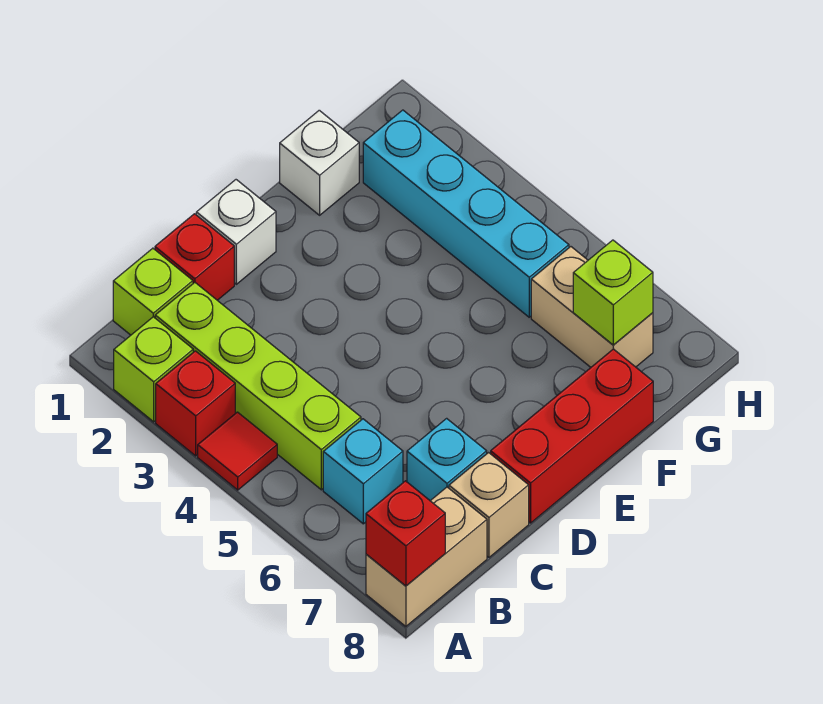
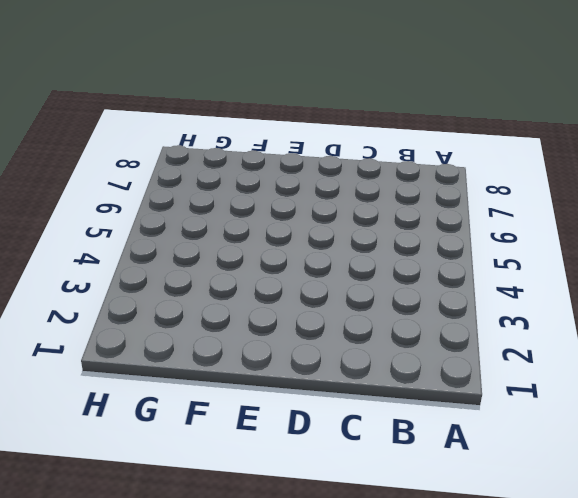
none -> lime brick A2 level 1
none -> red brick A3 level 1
none -> red tile A4 level 1

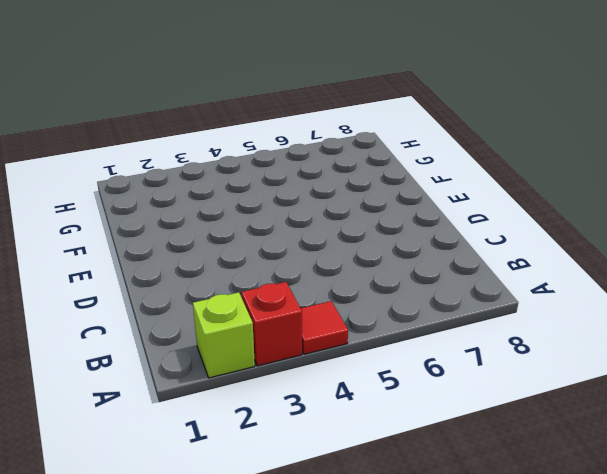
none -> tan brick A8:B8 level 1
none -> lime brick B1 level 1
none -> lime brick B2:B5 level 1

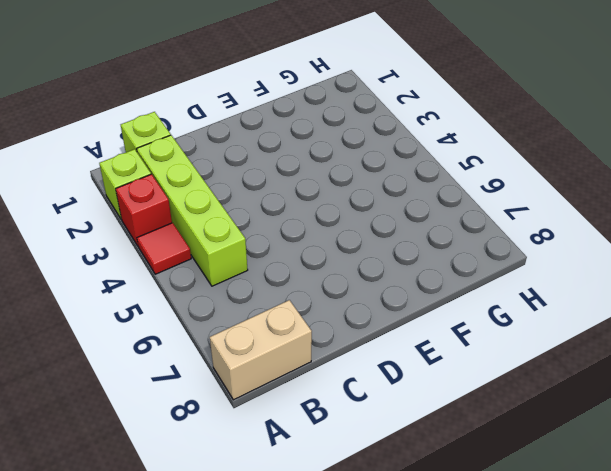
none -> cyan brick B6 level 1
none -> red brick C1 level 1
none -> cyan brick C7 level 1

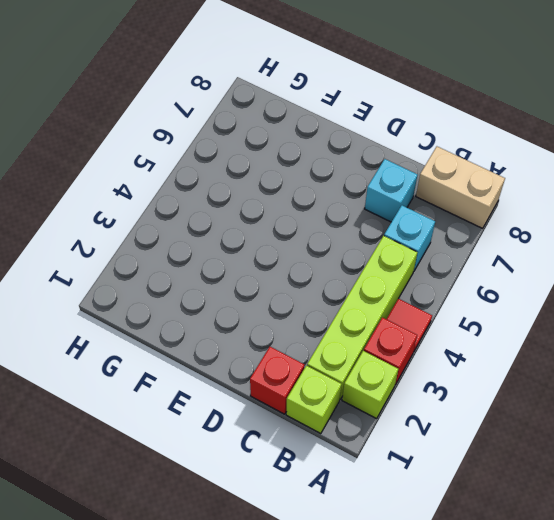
none -> tan brick C8 level 1
none -> white brick D1 level 1
none -> red brick D8:F8 level 1

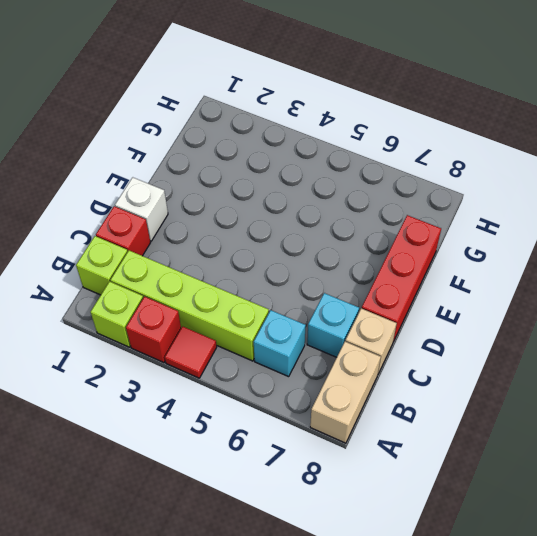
none -> white brick F1 level 1
none -> cyan brick G2:G5 level 1
none -> tan brick G6:G7 level 1

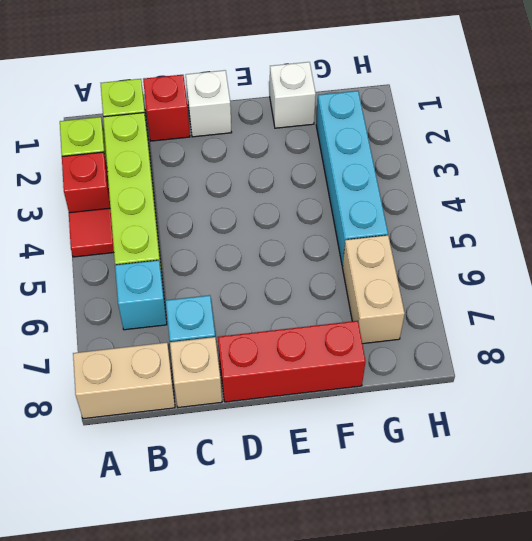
none -> red brick A8 level 2
none -> lime brick G7 level 2

